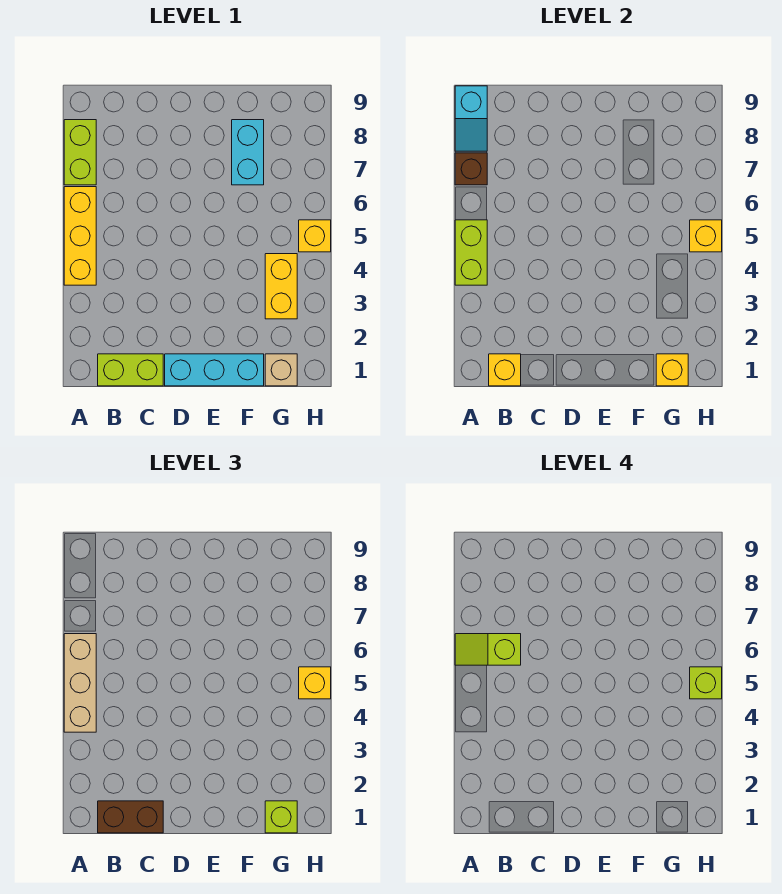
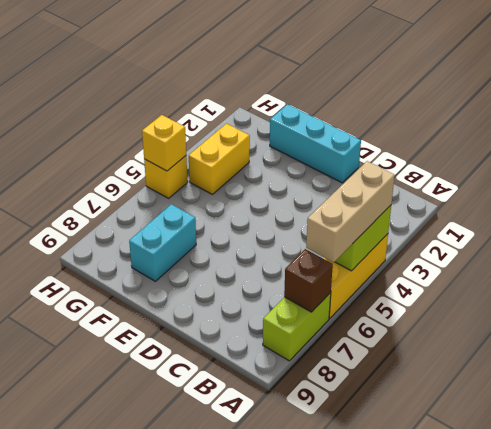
none -> lime brick B1:C1 level 1
none -> tan brick G1 level 1
none -> cyan slope A8:A9 level 2 top 9

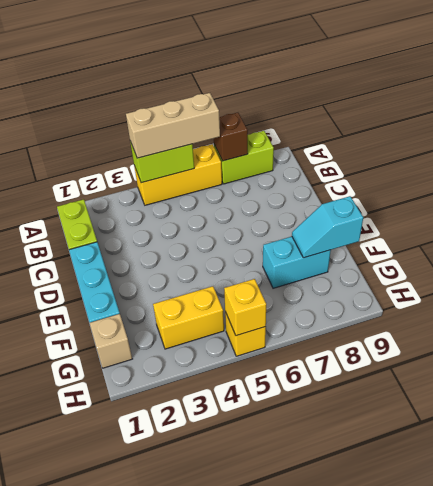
cyan slope F8:F9 level 2 top 9 -> cyan slope A8:A9 level 2 top 9
none -> yellow brick B1 level 2
none -> yellow brick G1 level 2
none -> brown brick B1:C1 level 3

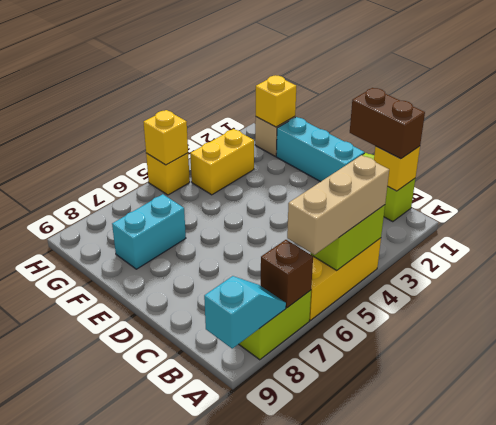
none -> lime brick G1 level 3
none -> yellow brick H5 level 3
none -> lime slope A6:B6 level 4 top B

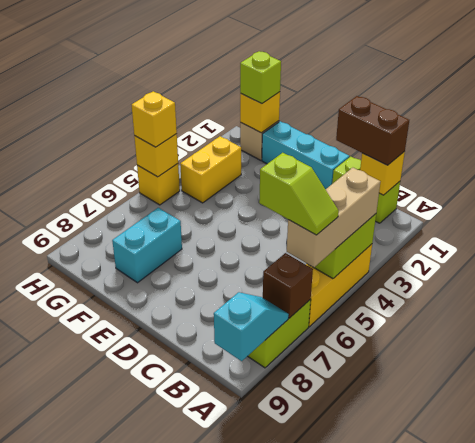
none -> lime brick H5 level 4

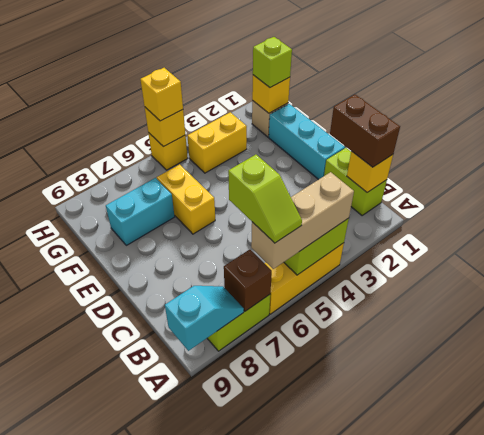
yellow brick E6:F6 level 1 -> none
none -> lime brick H5 level 4

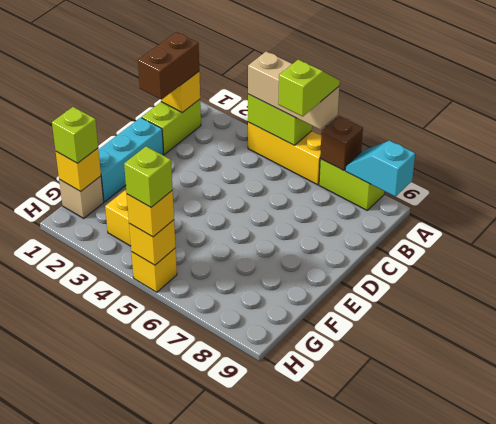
none -> cyan brick F7:F8 level 1

